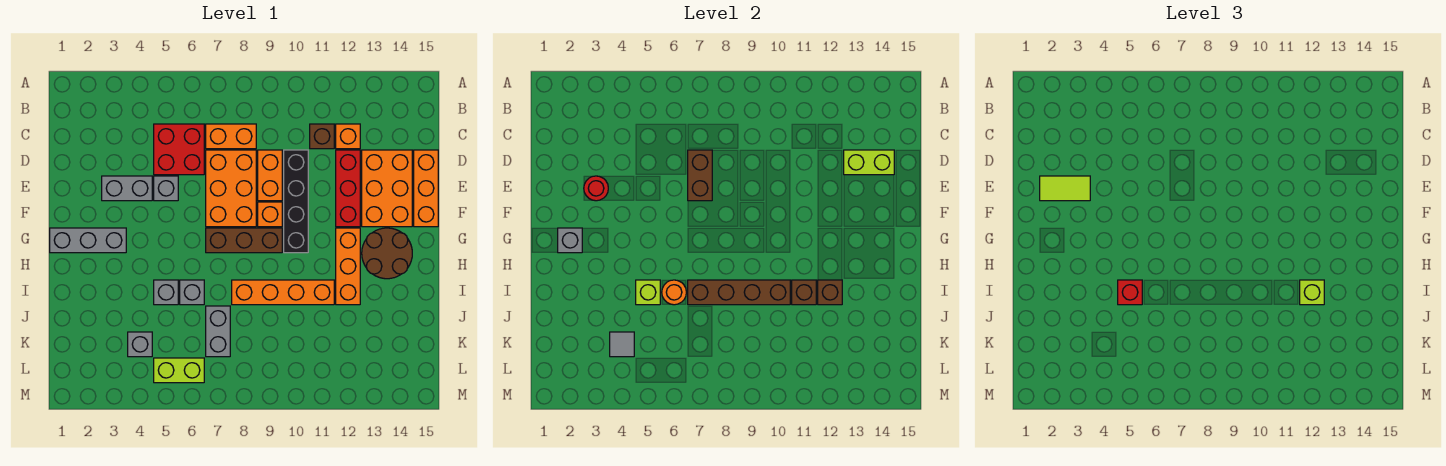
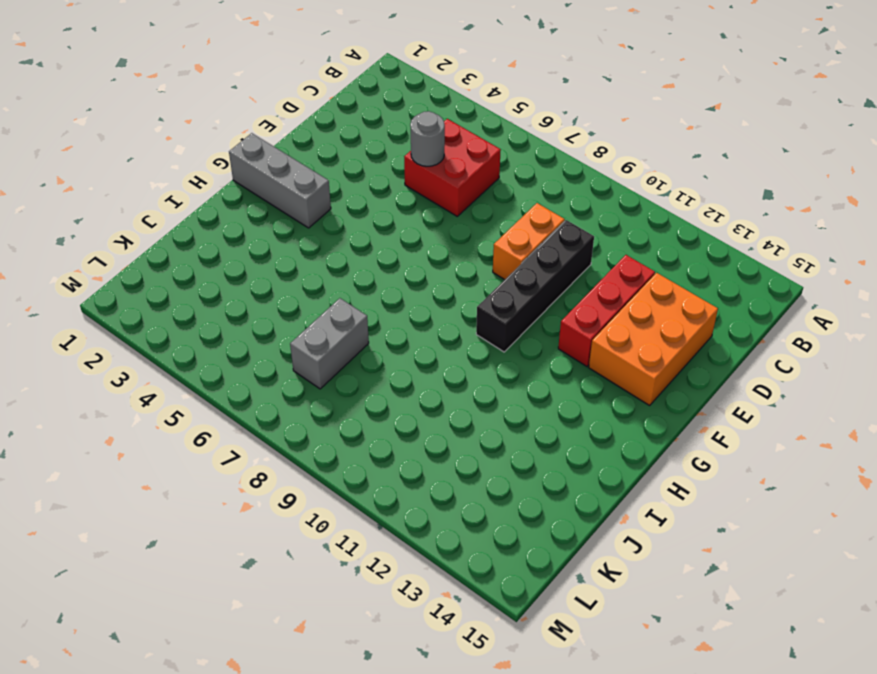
grey round brick D5 level 2 -> none
none -> orange brick C7:C8 level 1
none -> brown brick C11 level 1
none -> orange brick C12 level 1
none -> orange brick D7:F8 level 1

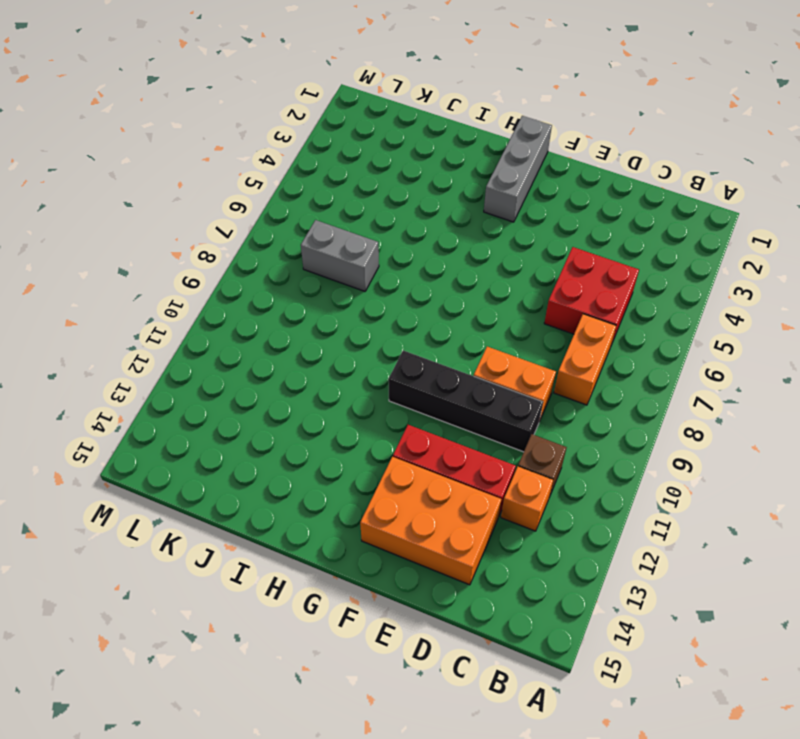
none -> orange brick D7:F8 level 1
none -> orange brick D15:F15 level 1
none -> grey brick E3:E4 level 1
none -> grey brick E5 level 1

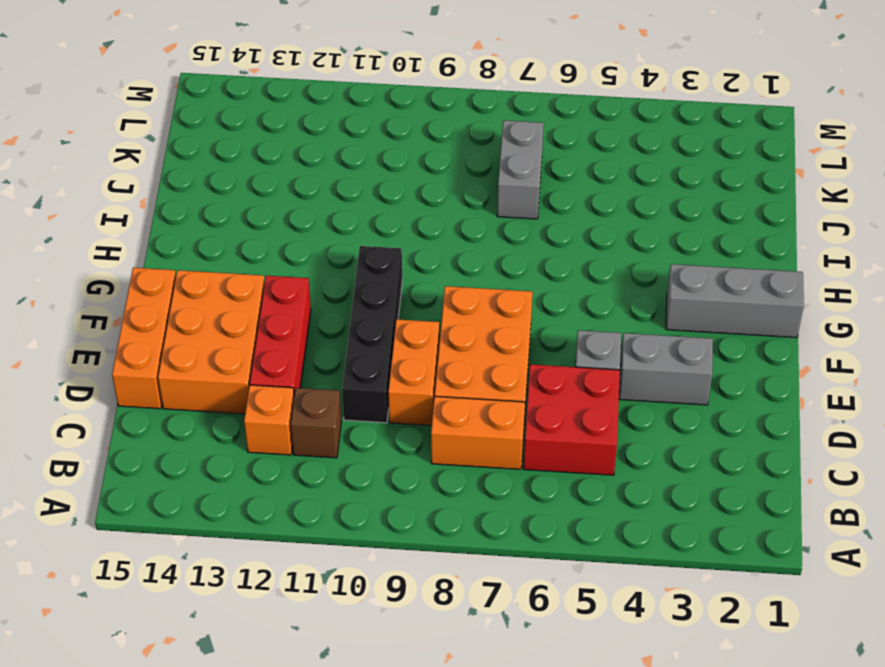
none -> orange brick F9 level 1
none -> brown brick G7:G9 level 1
none -> orange brick G12:I12 level 1
none -> brown round brick G13:H14 level 1

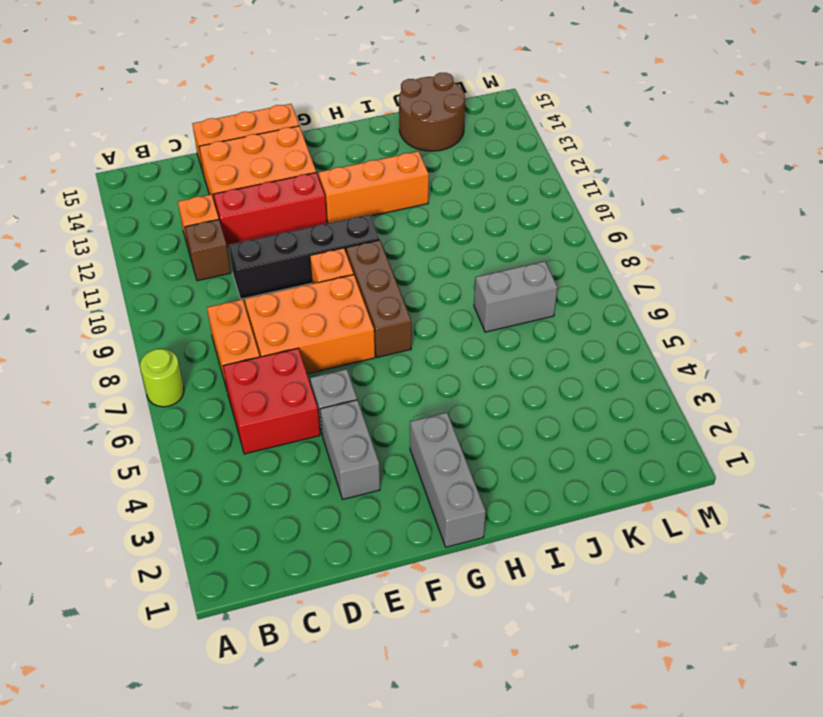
lime round brick A7 level 1 -> none
brown round brick J14:K15 level 1 -> brown round brick G13:H14 level 1
none -> orange brick D9:E9 level 1
none -> grey brick I5 level 1
none -> grey brick I6 level 1
none -> orange brick I8:I11 level 1

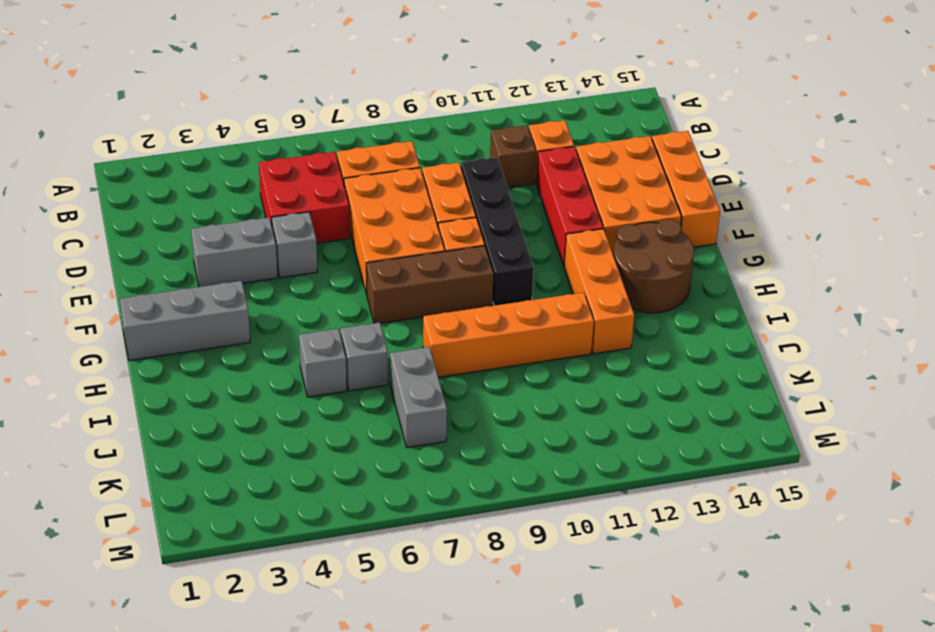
none -> grey brick K4 level 1
none -> lime brick L5:L6 level 1
none -> brown brick D7:E7 level 2
none -> lime brick D13:D14 level 2

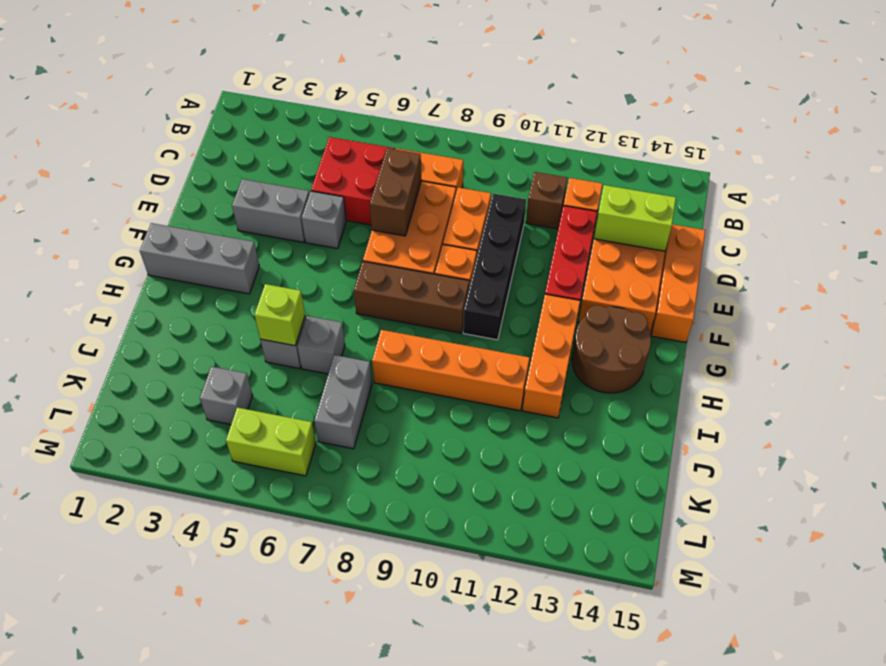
none -> red round brick E3 level 2
none -> grey brick G2 level 2
none -> orange round brick I6 level 2
none -> brown brick I7:I10 level 2

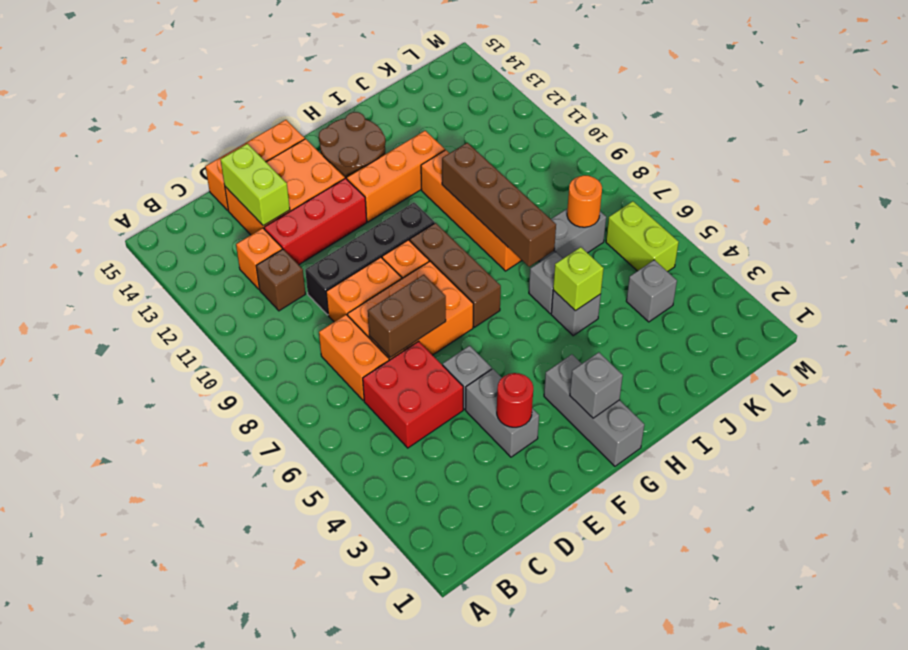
orange round brick K7 level 2 -> orange round brick I6 level 2
none -> brown brick I11 level 2
none -> brown brick I12 level 2
none -> grey tile K4 level 2
none -> lime tile E2:E3 level 3

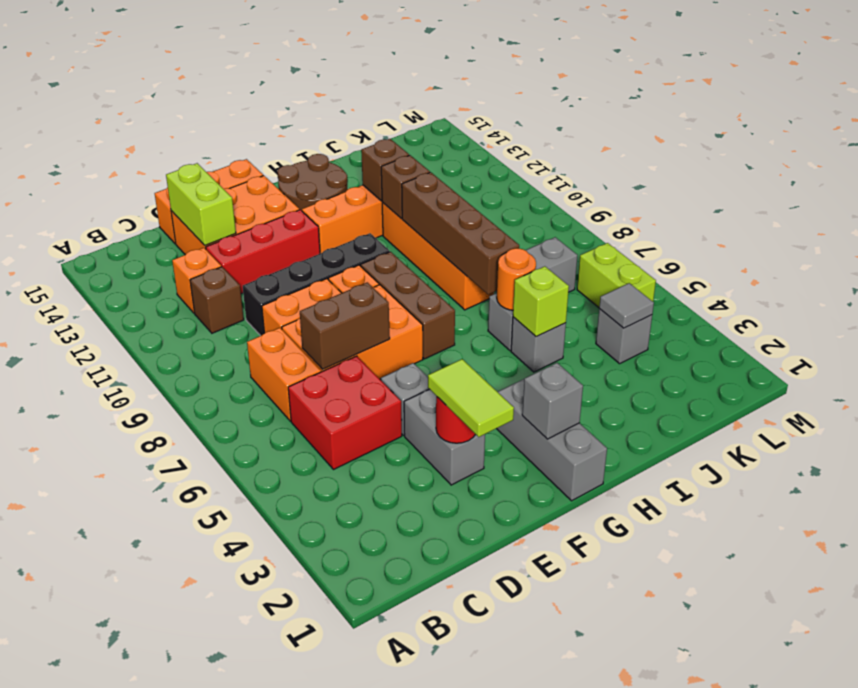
none -> red brick I5 level 3
none -> lime brick I12 level 3

